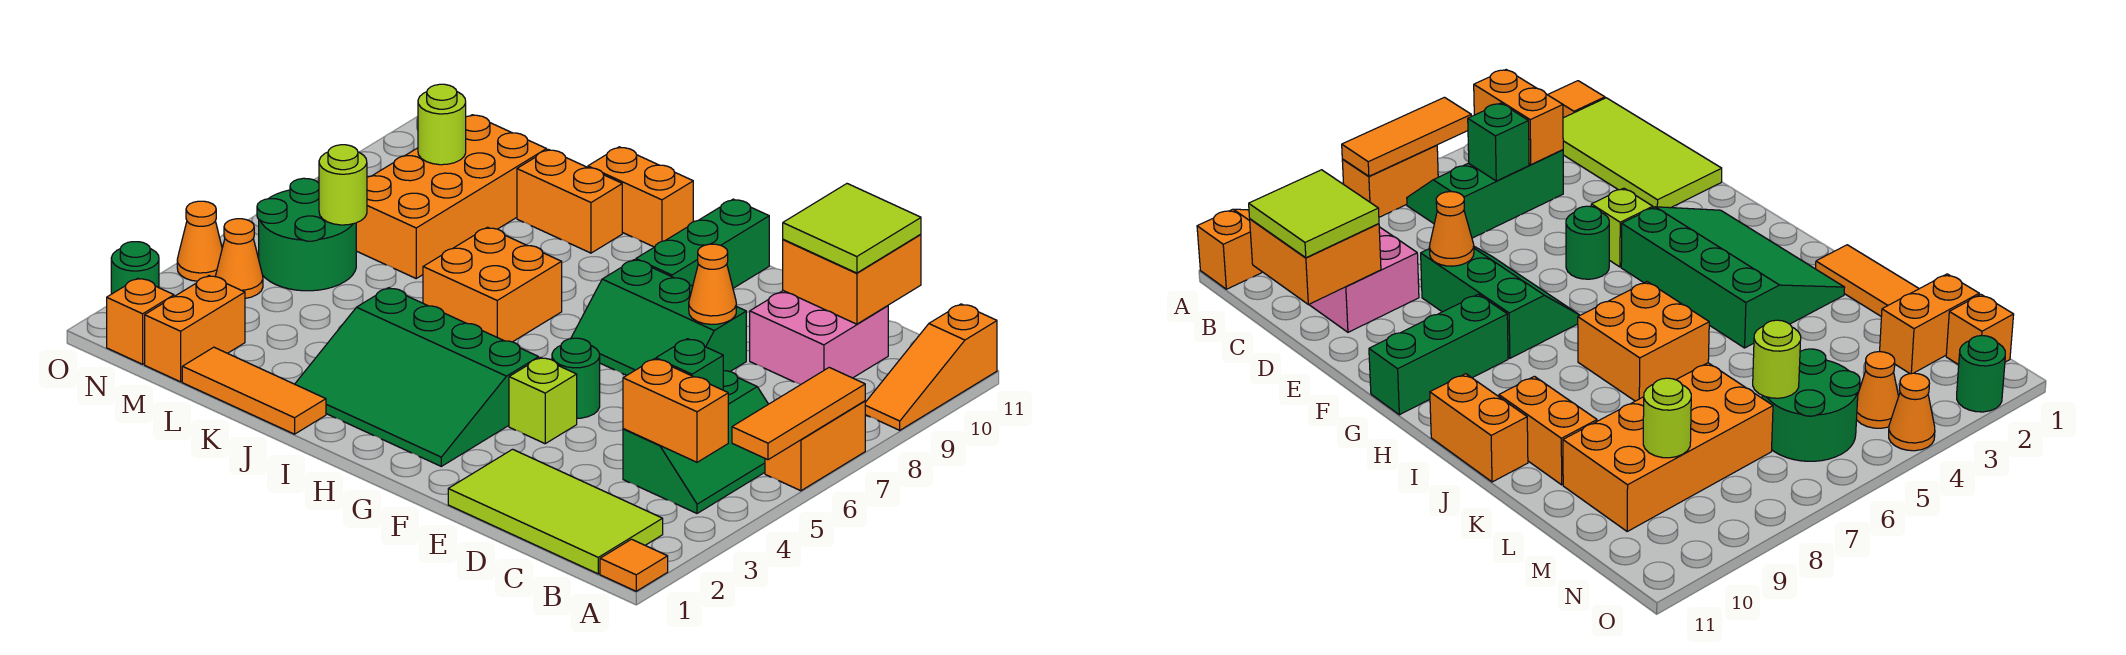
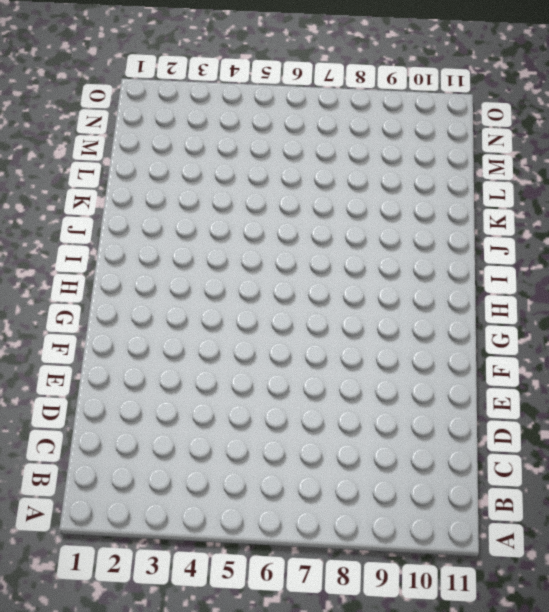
none -> orange tile A1 level 1
none -> orange brick A6:A7 level 1
none -> orange slope A9:A11 level 1 top 11
none -> lime tile B1:E2 level 1

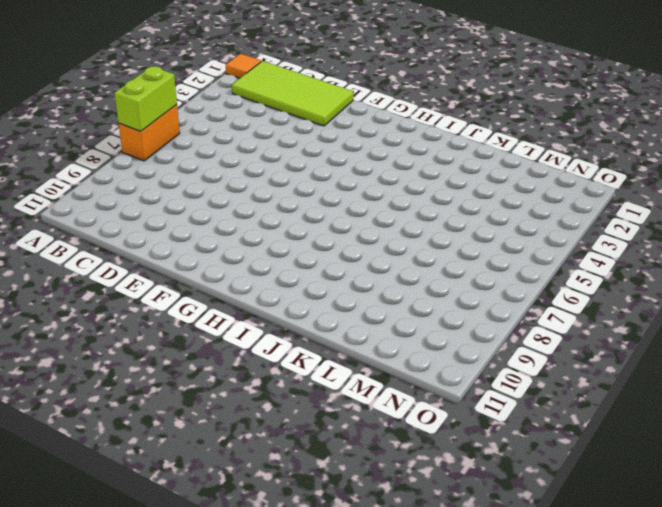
lime brick A6:A7 level 2 -> orange tile A5:A7 level 2
none -> orange slope A9:A11 level 1 top 11
none -> green slope B4:C6 level 1 top C
none -> pink brick C9:D10 level 1
none -> green slope E7:G8 level 1 top 8

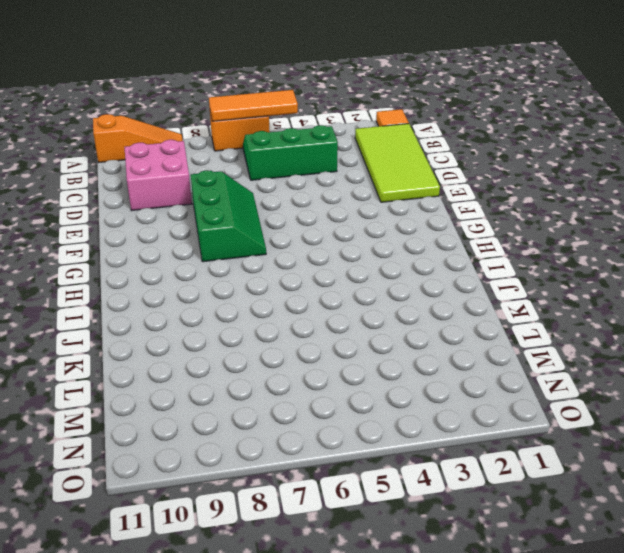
none -> lime brick F4 level 1
none -> green round brick F5 level 1
none -> green slope G2:J4 level 1 top 4
none -> green brick G9:G11 level 1

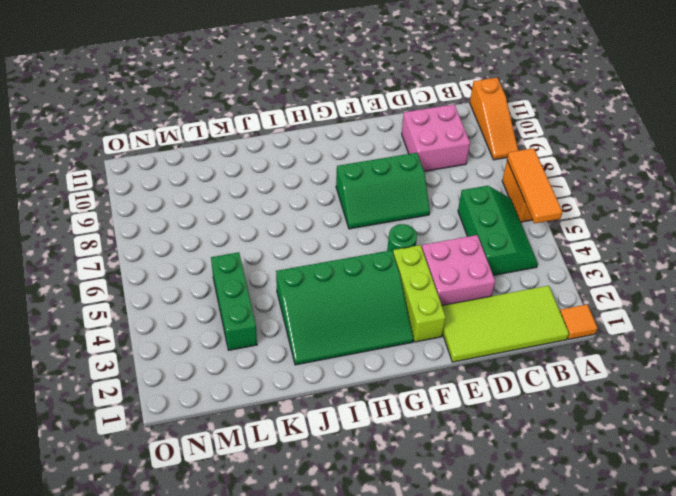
pink brick D3:E4 level 1 -> none
lime brick F2:F4 level 1 -> lime brick F4 level 1
green brick L3:L5 level 1 -> green brick G9:G11 level 1
none -> orange brick I6:J7 level 1
none -> orange brick I11:J11 level 1
none -> orange tile J1:L1 level 1
none -> orange brick J10:K10 level 1

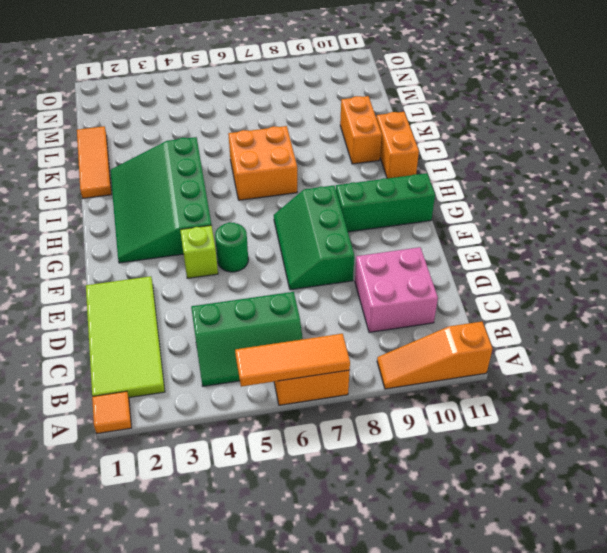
none -> orange brick L7:M10 level 1
none -> orange brick M1:M2 level 1
none -> green round brick M5:N6 level 1
none -> orange brick N1 level 1

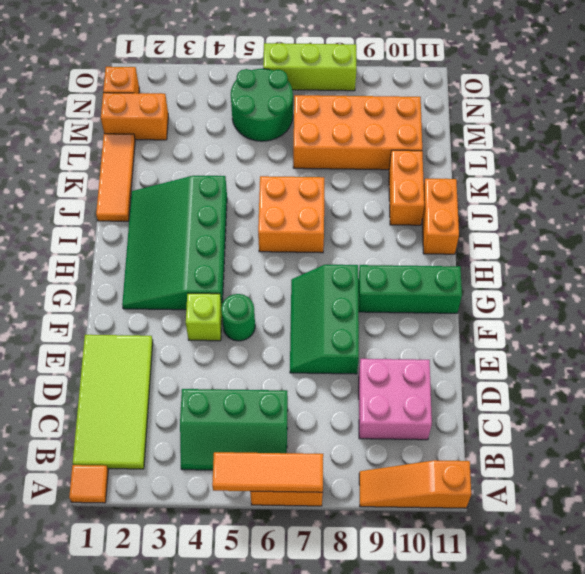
lime brick O6:O8 level 1 -> none
none -> orange cone N4 level 1
none -> green round brick O2 level 1
none -> orange cone O4 level 1
none -> orange brick B4:C4 level 2

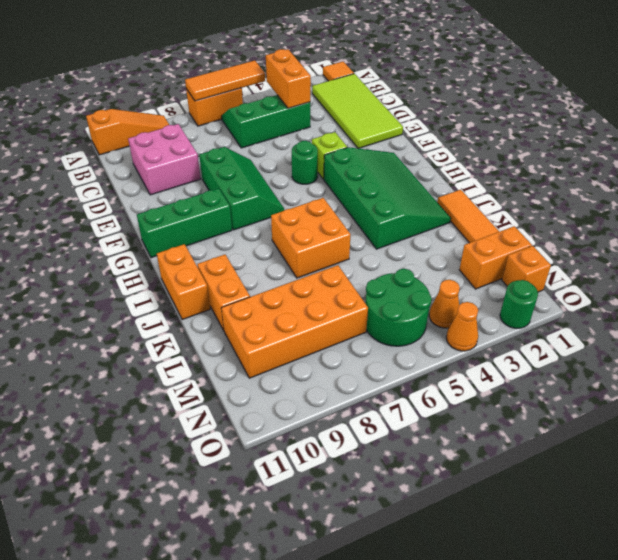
none -> green brick C5 level 2
none -> orange brick C10:D11 level 2
none -> orange cone E8 level 2
none -> lime round brick M6 level 2

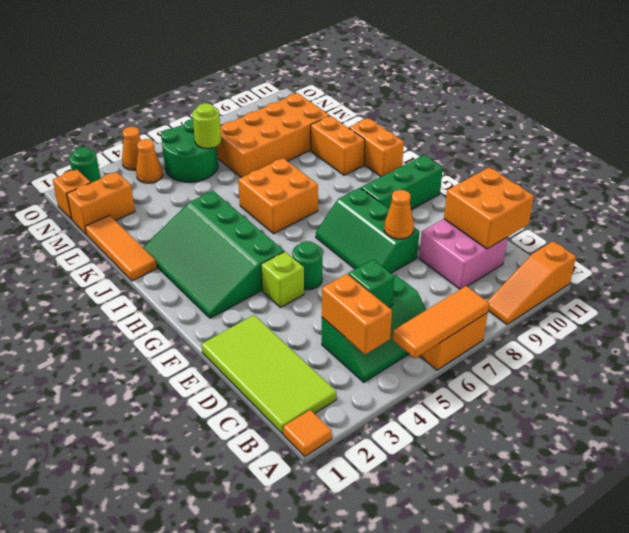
none -> lime round brick M9 level 2
none -> lime tile C10:D11 level 3

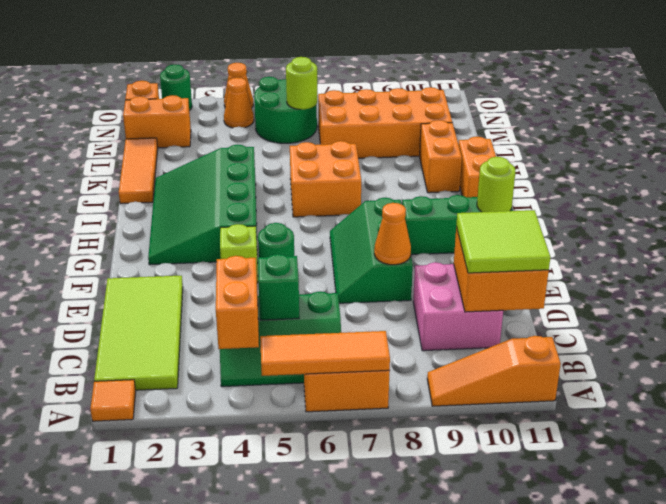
lime round brick G11 level 2 -> lime round brick M9 level 2

